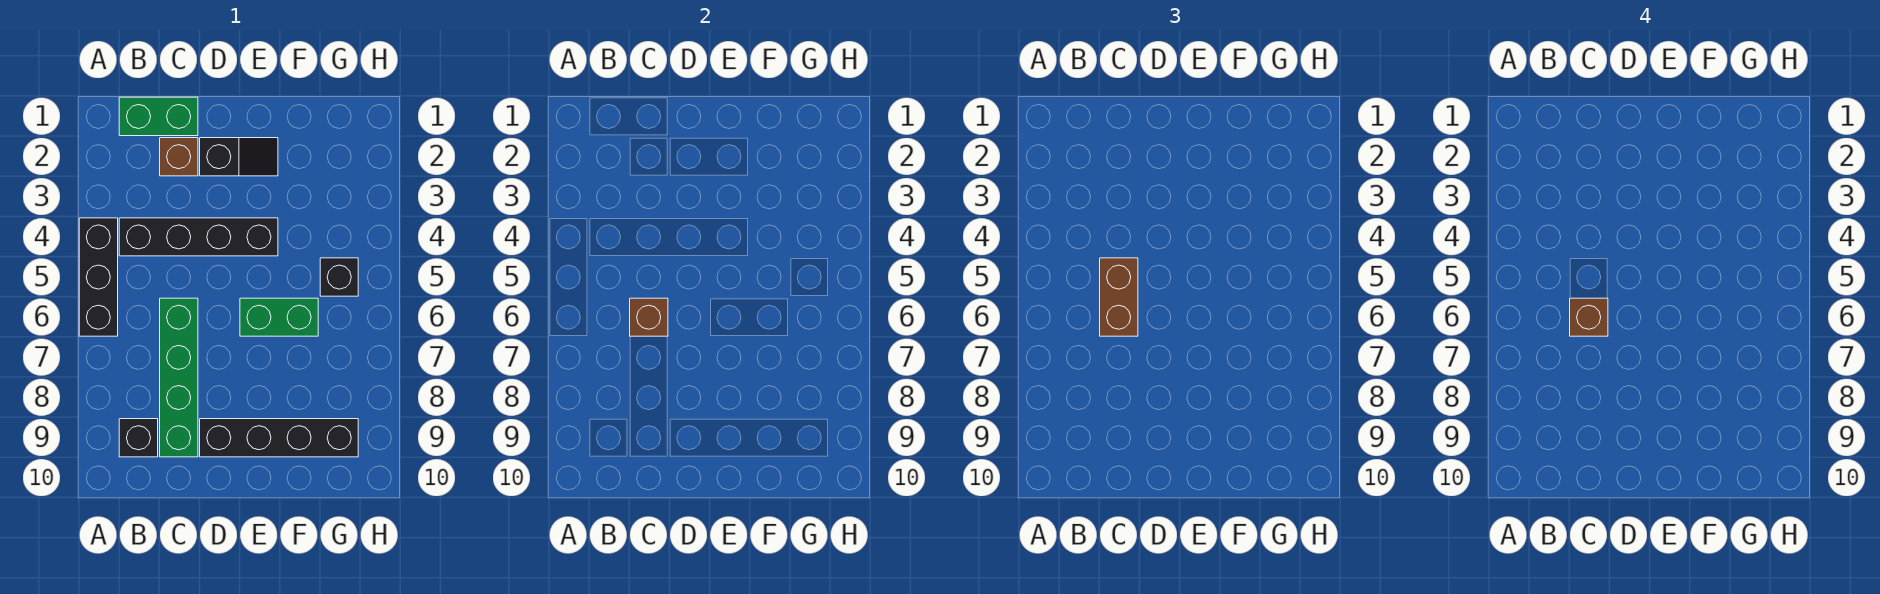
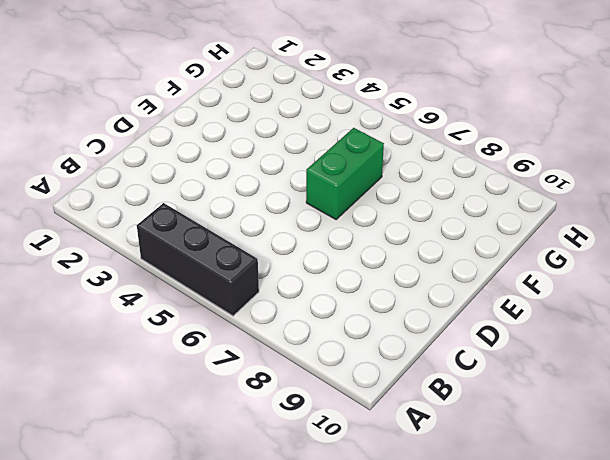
none -> green brick B1:C1 level 1
none -> black brick B4:E4 level 1
none -> black brick B9 level 1

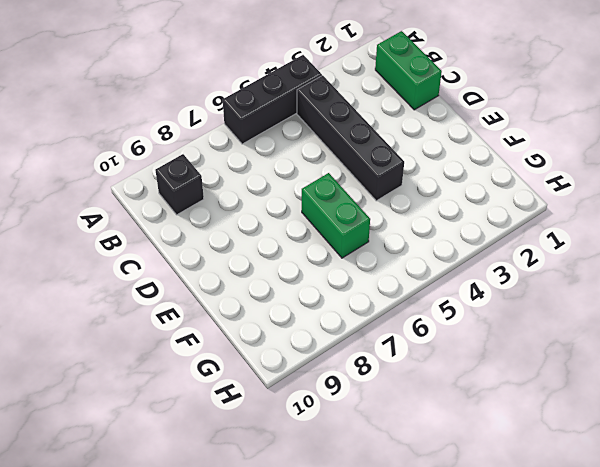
none -> brown brick C2 level 1
none -> green brick C6:C9 level 1
none -> black slope D2:E2 level 1 top D

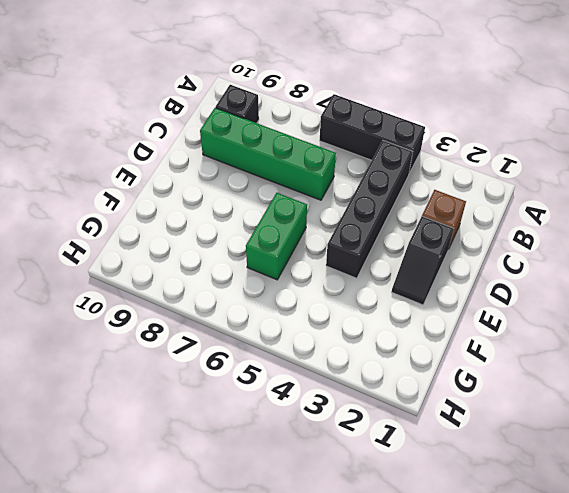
none -> green brick B1:C1 level 1
none -> black brick D9:G9 level 1
none -> black brick G5 level 1

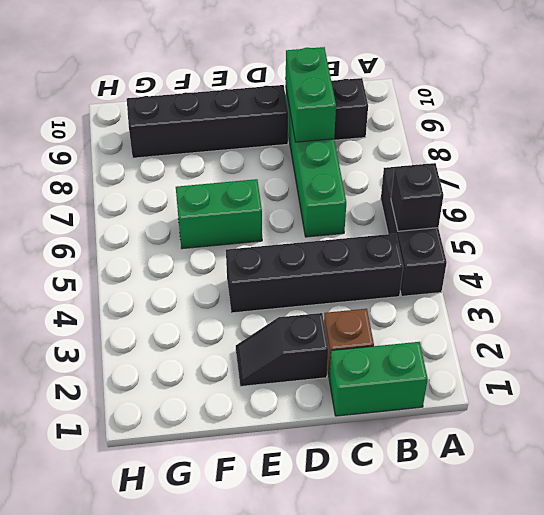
black brick A5 level 2 -> black brick G5 level 1
green brick C8:C9 level 2 -> none
none -> brown brick C6 level 2
none -> brown brick C5:C6 level 3
none -> brown brick C6 level 4

